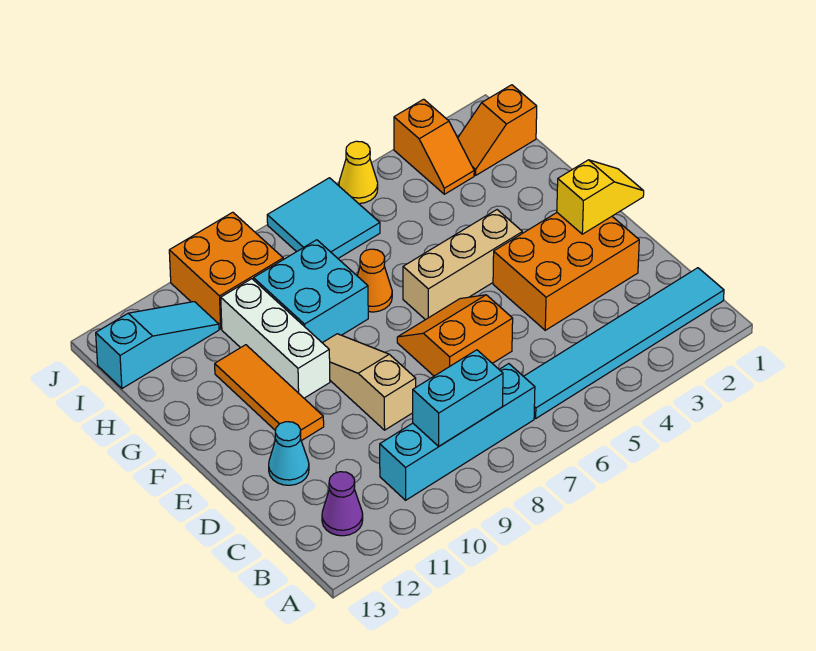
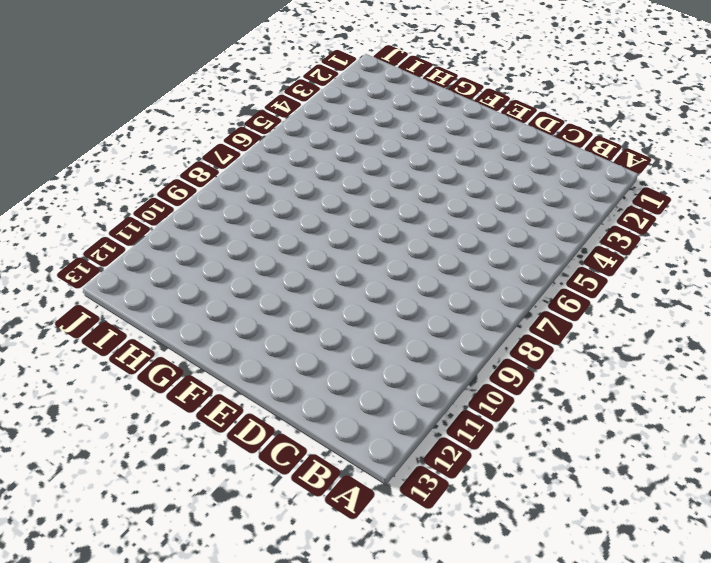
none -> cyan tile B1:B6 level 1
none -> cyan brick B7:B10 level 1
none -> purple cone B12 level 1

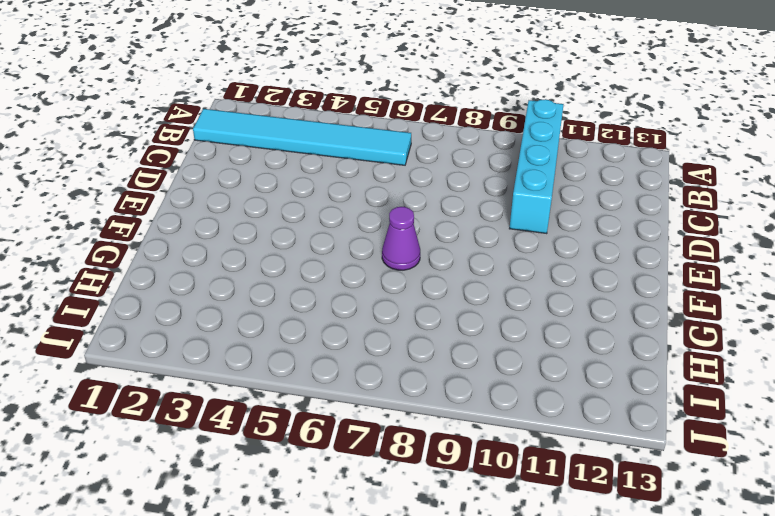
cyan brick A10:D10 level 1 -> cyan brick B7:B10 level 1
purple cone F7 level 1 -> purple cone B12 level 1
none -> orange brick D2:E4 level 1
none -> orange slope D6:E7 level 1 top D
none -> tan slope D9:F9 level 1 top D

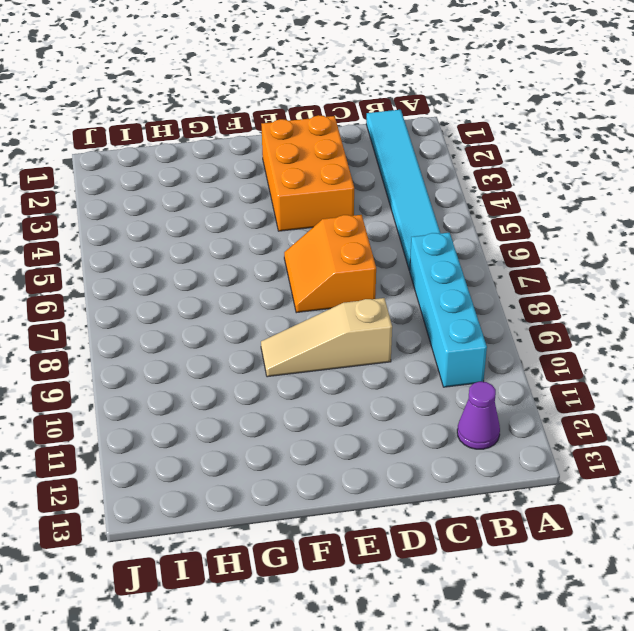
none -> cyan cone D12 level 1
none -> orange tile E11:G11 level 1
none -> tan brick F4:F6 level 1

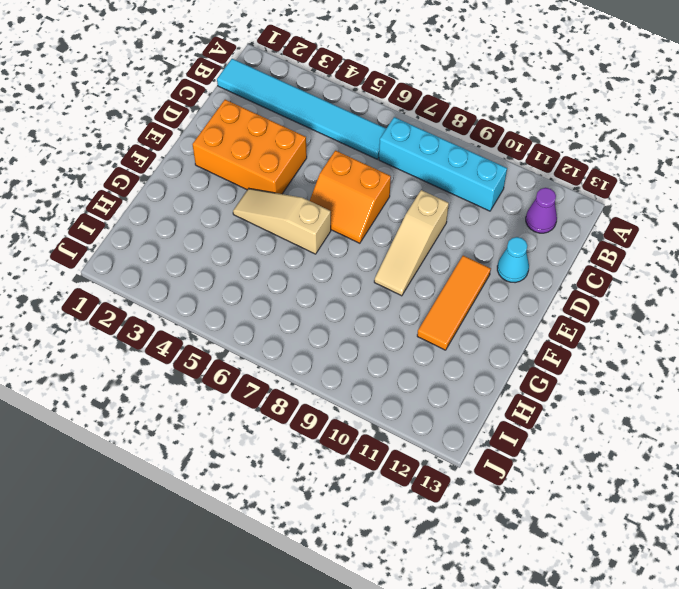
tan slope F4:F6 level 1 top 6 -> tan brick F4:F6 level 1
none -> white brick F10:H10 level 1
none -> orange cone G7 level 1
none -> cyan brick G8:H9 level 1

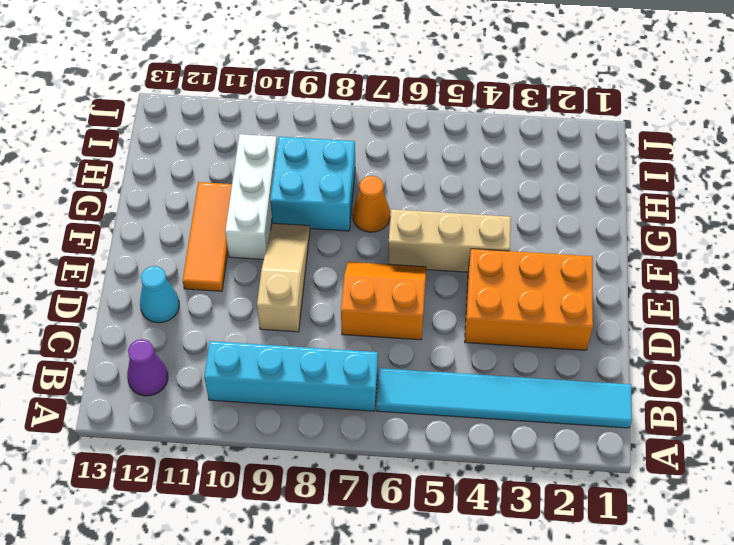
none -> orange slope I1:I2 level 1 top 1
none -> orange slope I3:J3 level 1 top J
none -> cyan tile I6:J7 level 1

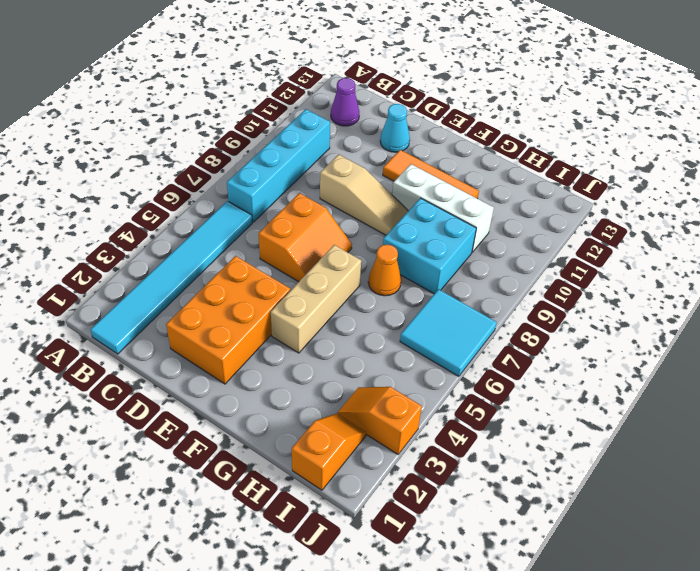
none -> orange brick I9:J10 level 1
none -> cyan slope I11:I13 level 1 top 13
none -> yellow cone J5 level 1

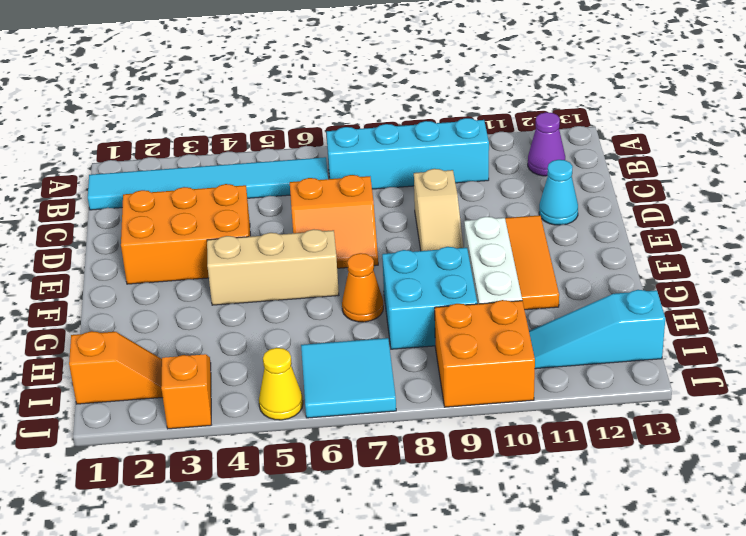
none -> cyan brick B8:B9 level 2
none -> yellow slope E1:E2 level 2 top 2

